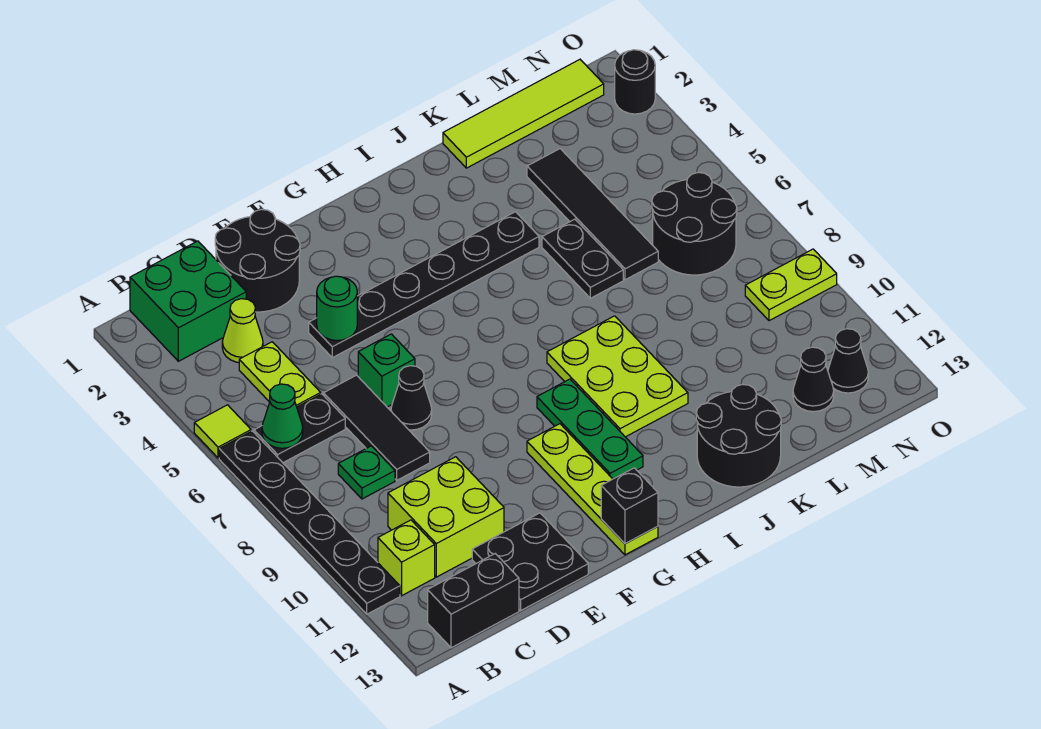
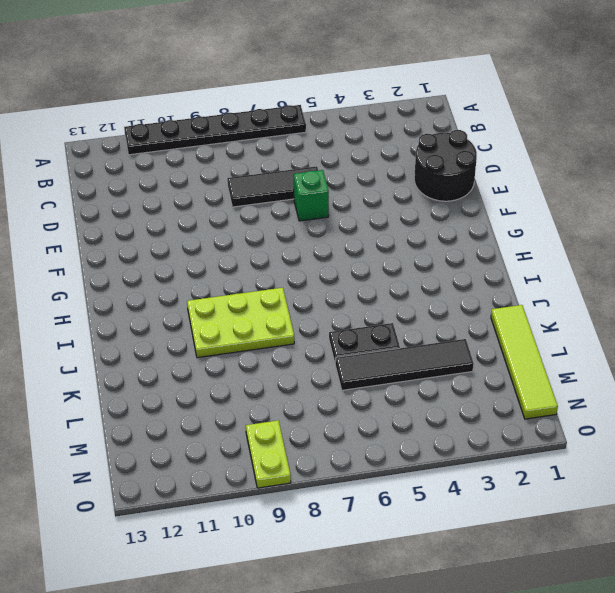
none -> lime tile A5 level 1
none -> green brick B1:C2 level 1
none -> black plate B6:C6 level 1
none -> lime brick B11 level 1

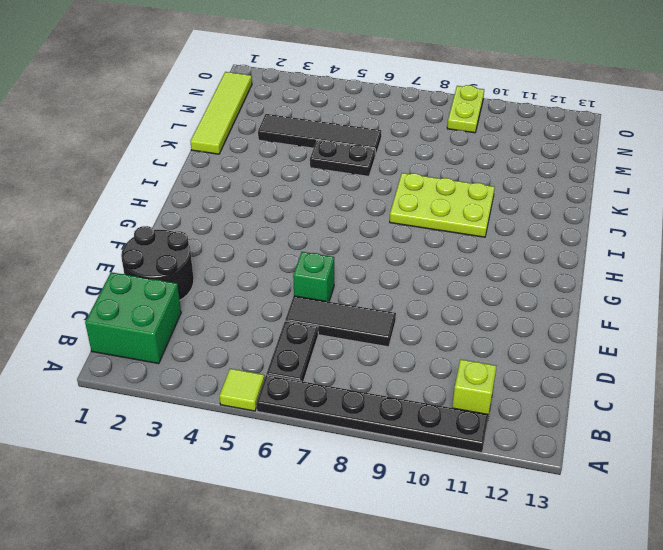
none -> black brick B13:C13 level 1
none -> lime cone C3 level 1
none -> lime plate C4:C5 level 1
none -> green plate C8 level 1

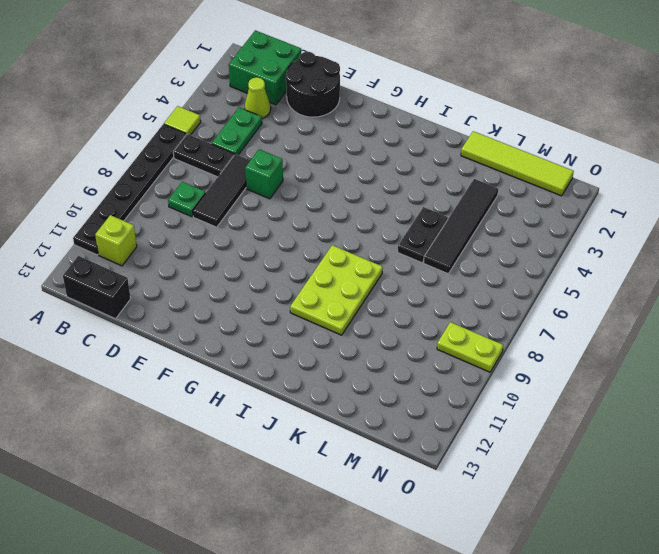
green plate C4:C5 level 1 -> lime plate C4:C5 level 1
none -> lime brick C10:D11 level 1
none -> black plate D12:E13 level 1
none -> black plate E4:J4 level 1
none -> black cone E7 level 1

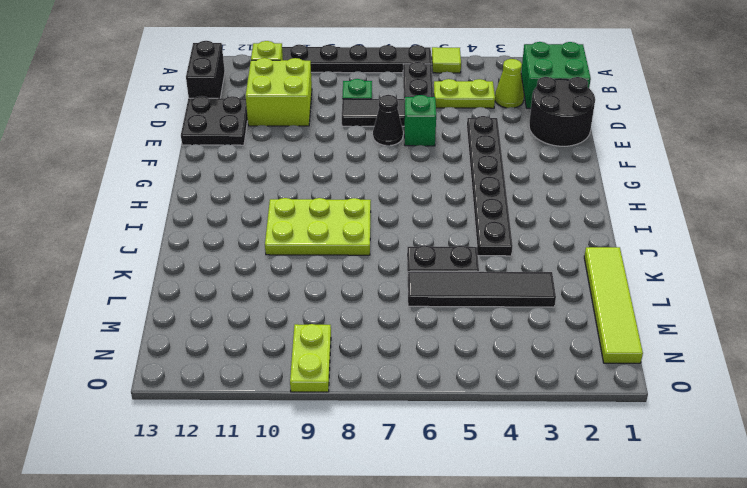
none -> lime plate G10:G13 level 1
none -> green plate H9:H11 level 1
none -> black round brick J12:K13 level 1
none -> black round brick M6:N7 level 1

